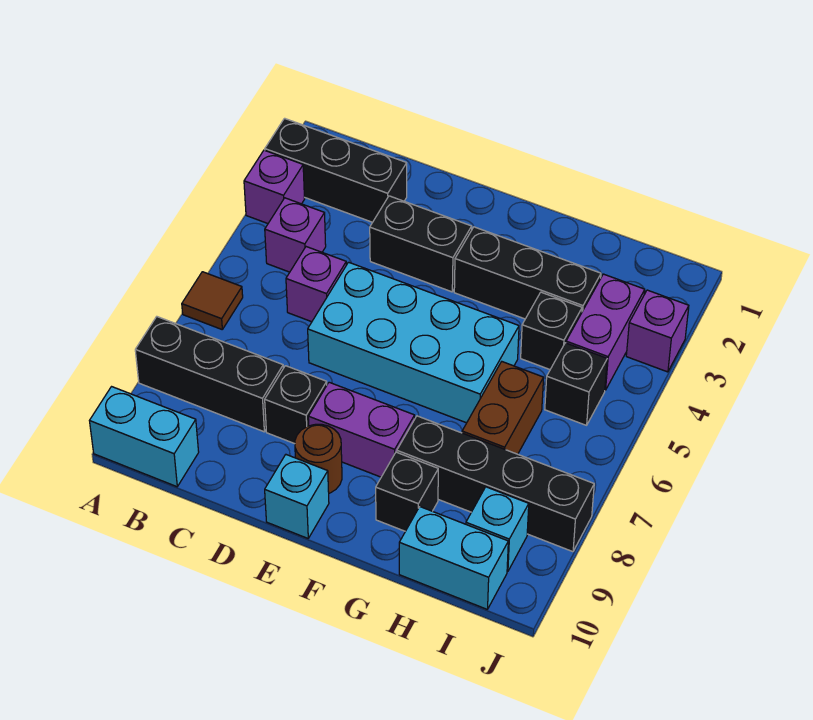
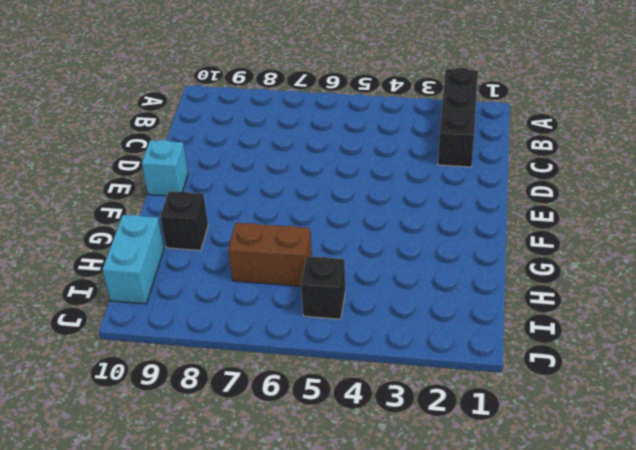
none -> purple brick A3 level 1
none -> brown tile A6 level 1
none -> black brick A8:C8 level 1

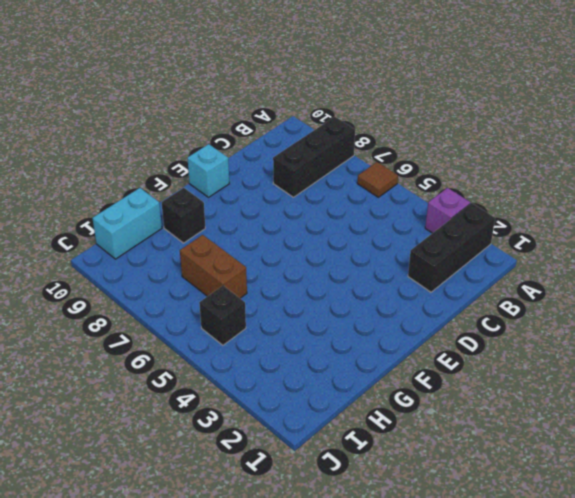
none -> cyan brick A10:B10 level 1
none -> purple brick B4 level 1
none -> purple brick C5 level 1

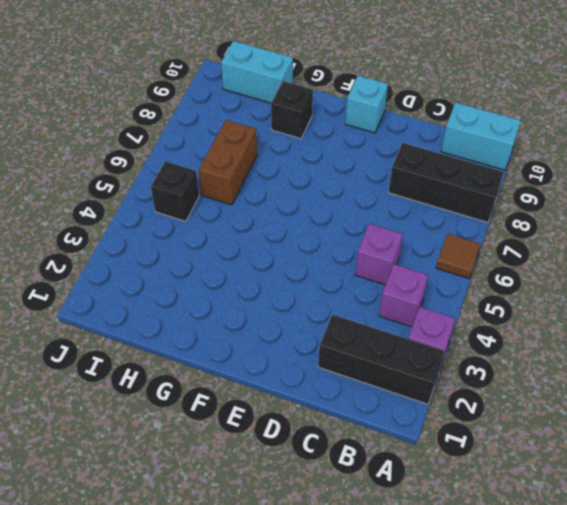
none -> black brick D3:E3 level 1
none -> cyan brick D5:G6 level 1
none -> black brick D8 level 1

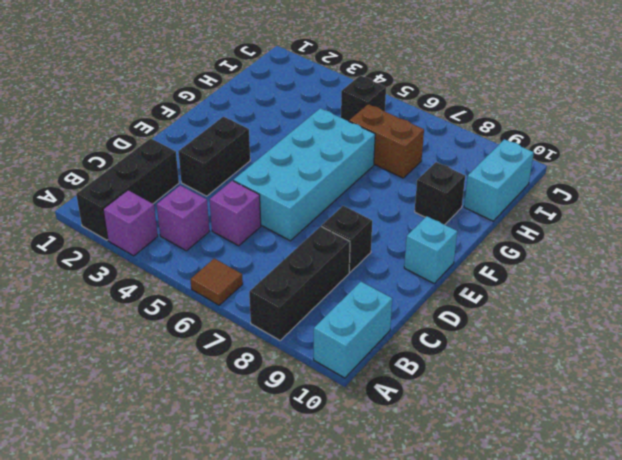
none -> purple brick E8:F8 level 1
none -> brown round brick E9 level 1
none -> black brick F3:H3 level 1

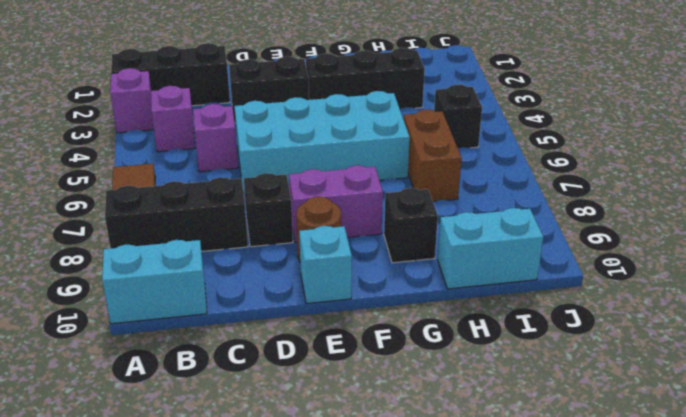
none -> black brick G8:J8 level 1
none -> black brick H4 level 1
none -> purple brick I3:I4 level 1

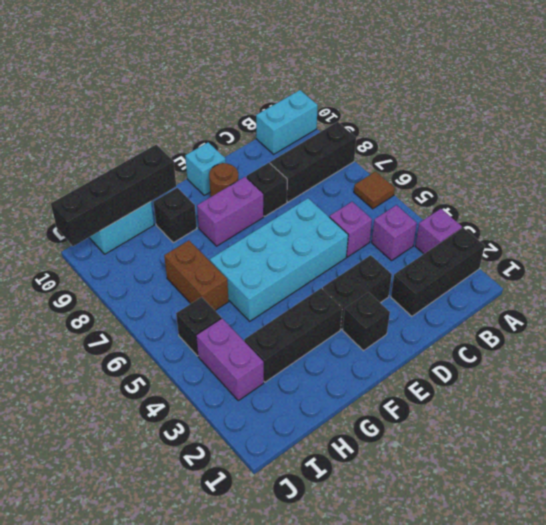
black brick E2 level 1 -> black brick H4 level 1
black brick G10:J10 level 2 -> black brick G8:J8 level 1
none -> cyan brick I9 level 1
none -> purple brick J3 level 1

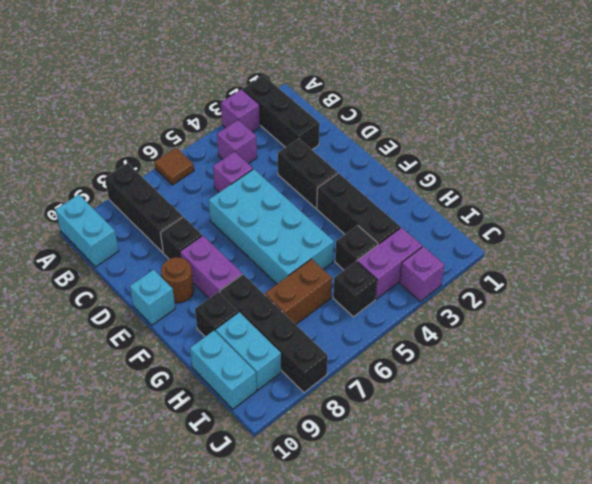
cyan brick H9:I9 level 1 -> cyan brick I9 level 1

